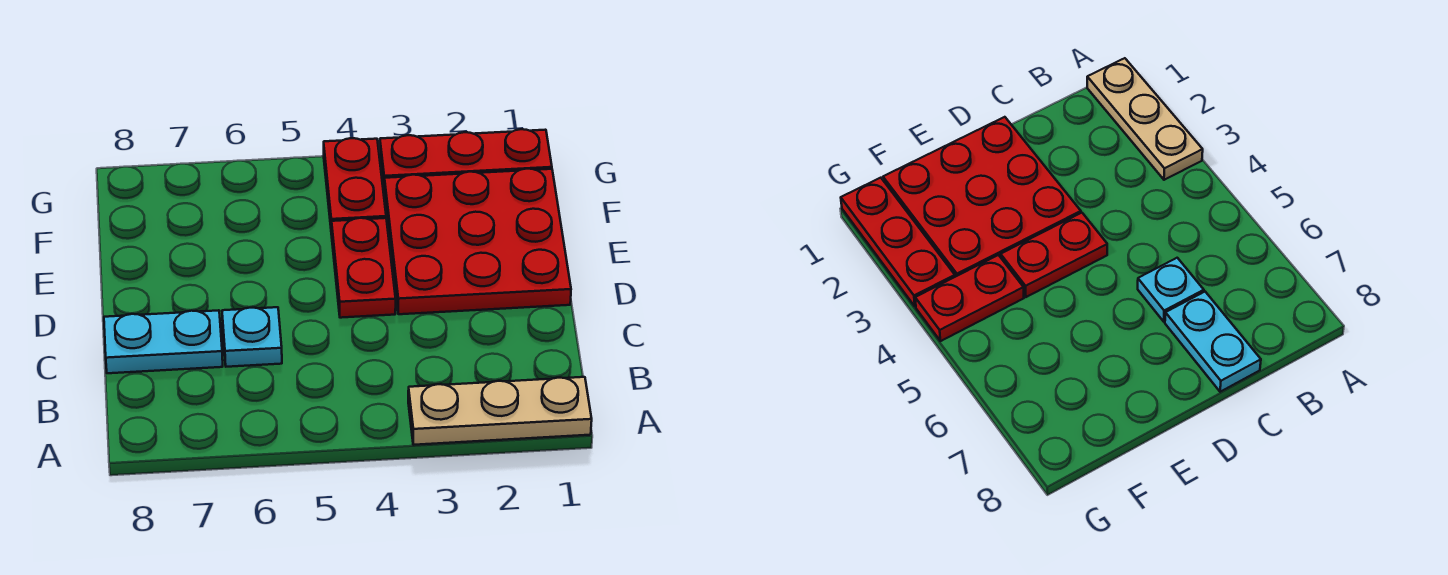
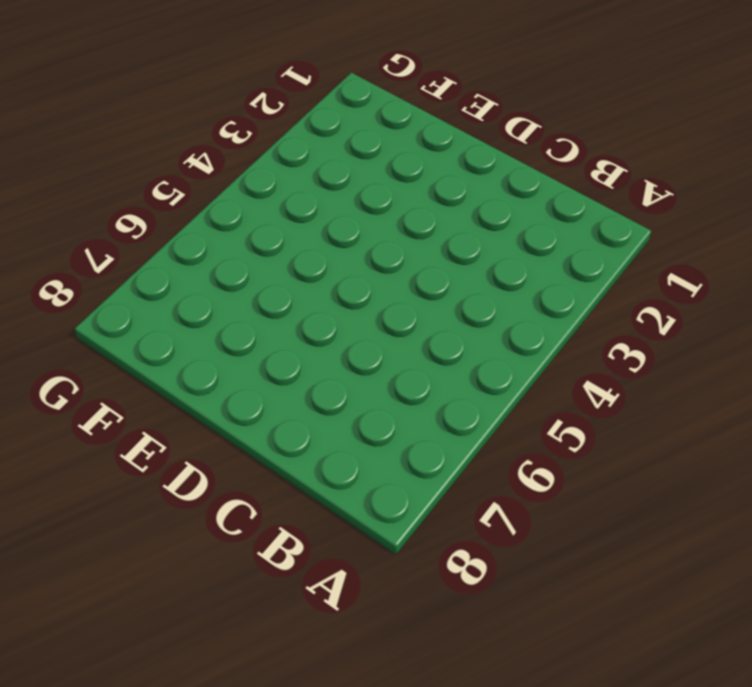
none -> tan plate A1:A3 level 1
none -> cyan plate C6 level 1

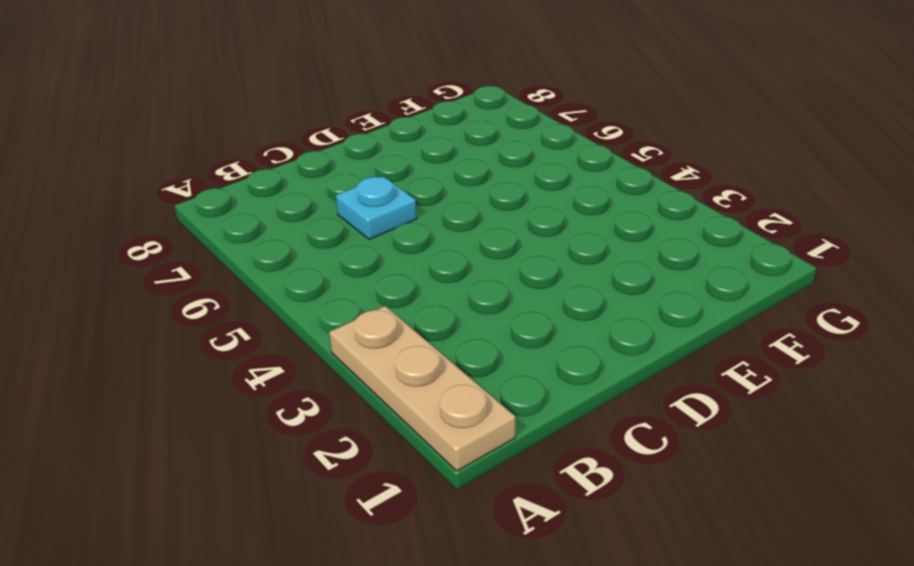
none -> cyan plate C7:C8 level 1
none -> red plate D1:F3 level 1

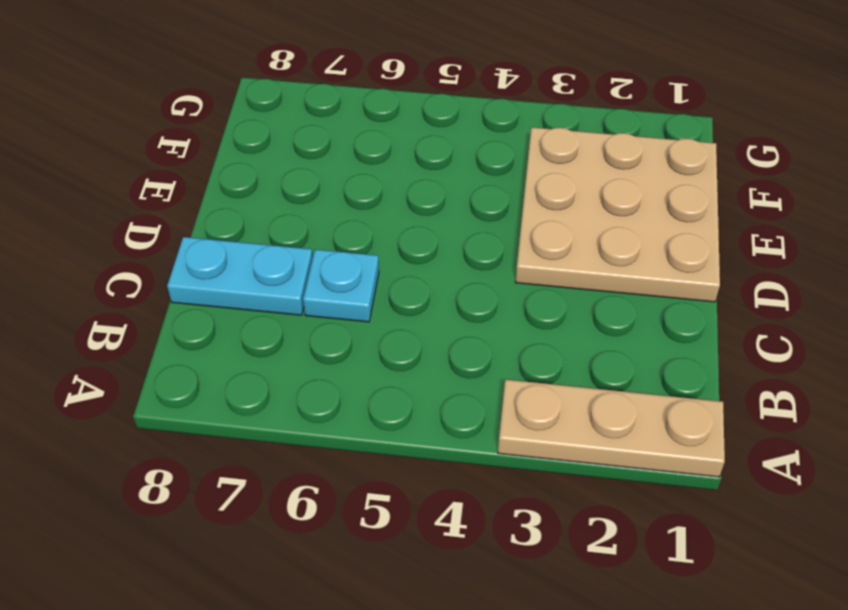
tan plate D1:F3 level 1 -> red plate D1:F3 level 1
none -> red plate D4:E4 level 1
none -> red plate F4:G4 level 1

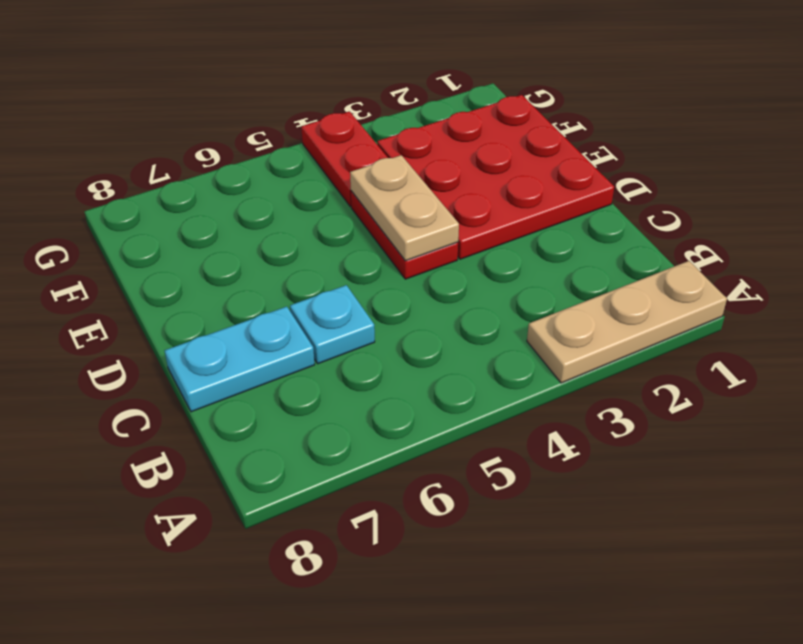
tan plate D4:E4 level 2 -> none
none -> red plate G1:G3 level 1

